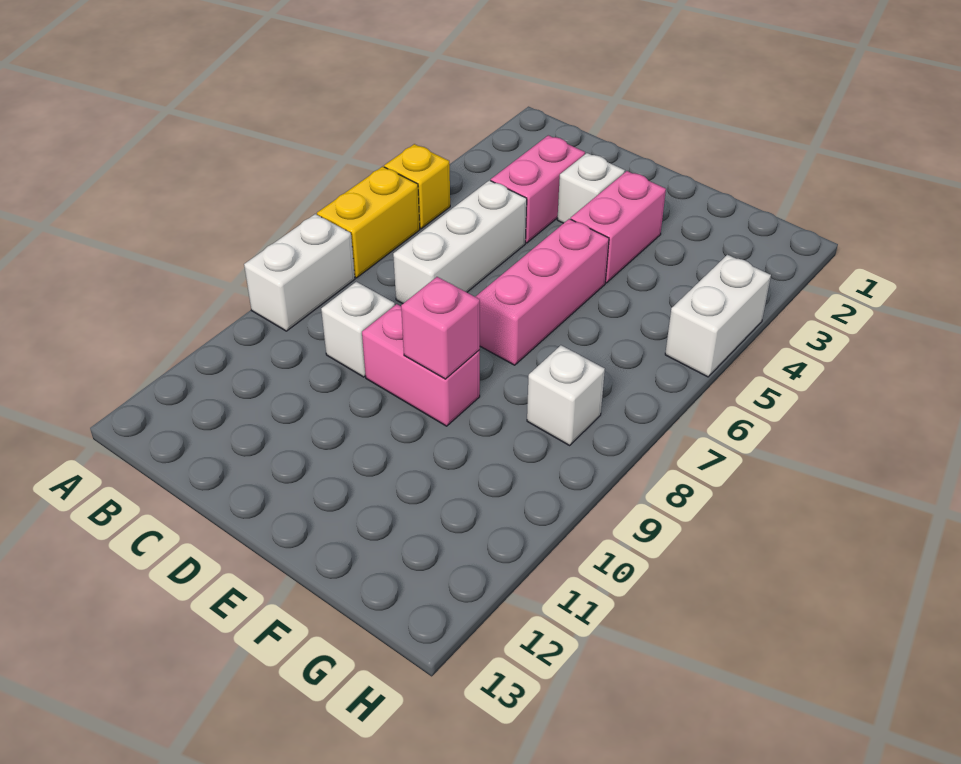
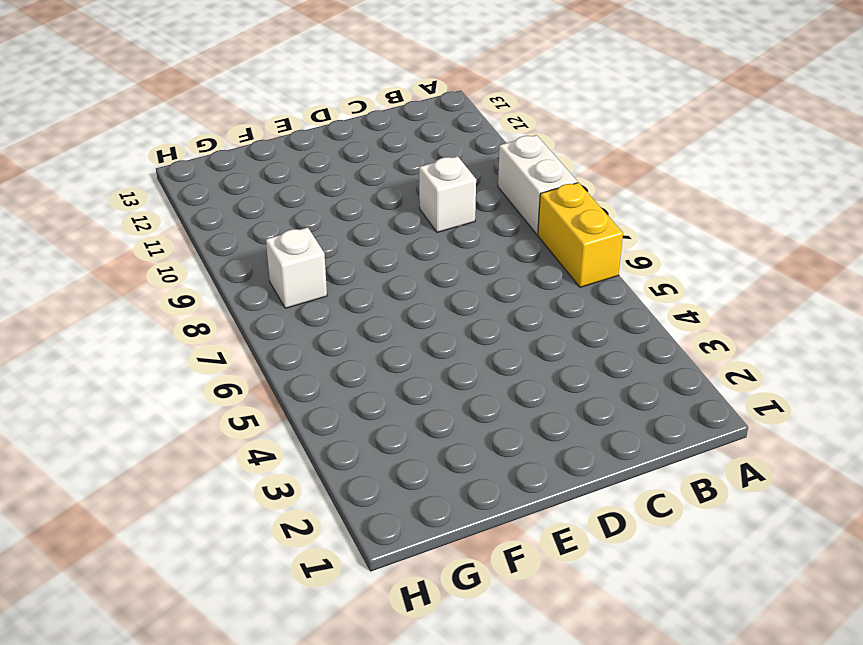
none -> yellow brick A5 level 1
none -> pink brick C3:C4 level 1
none -> white brick C5:C7 level 1

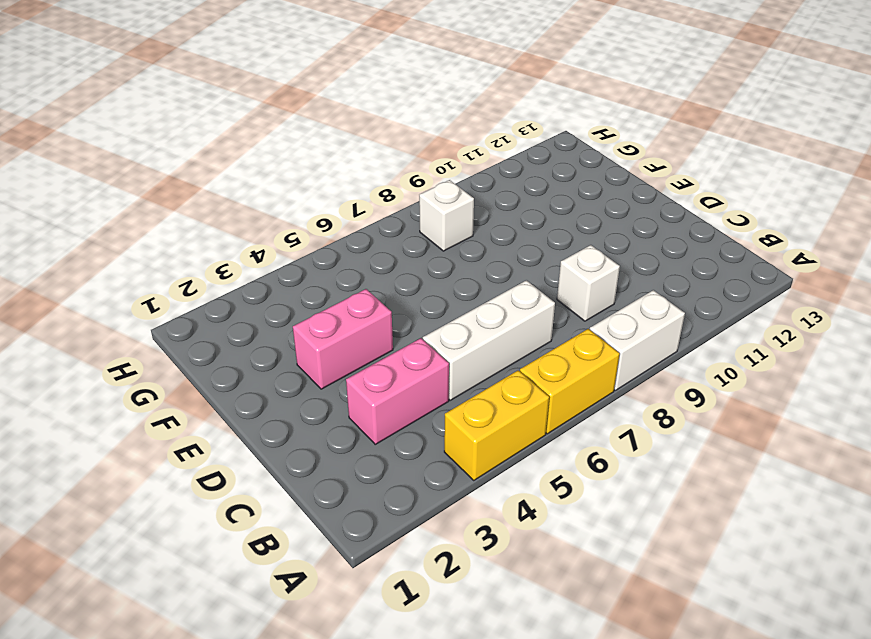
yellow brick A4:A5 level 1 -> yellow brick A5 level 1
none -> white brick D3 level 1
none -> pink brick D9:E9 level 1
none -> pink brick E5:E7 level 1

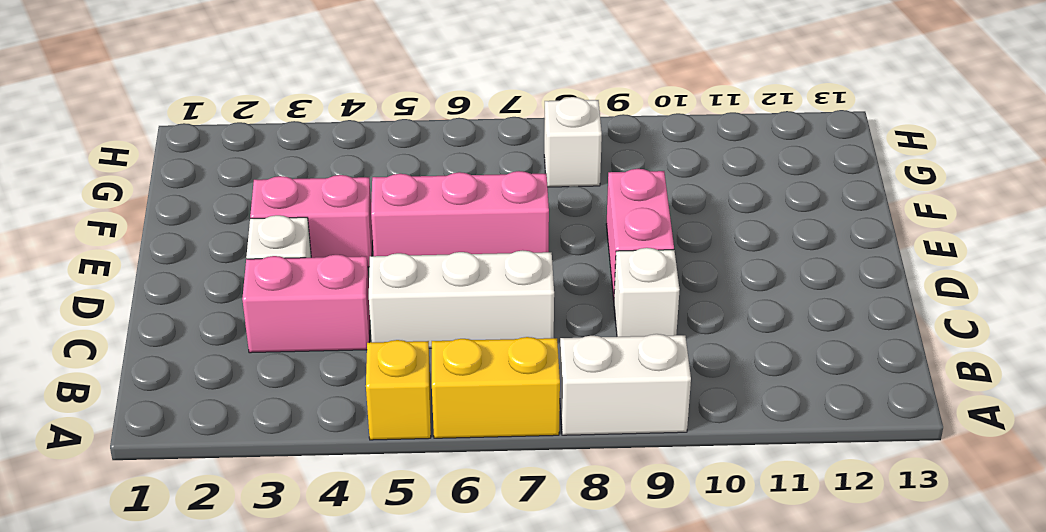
none -> white brick H4:H5 level 1
none -> pink brick E9 level 2

